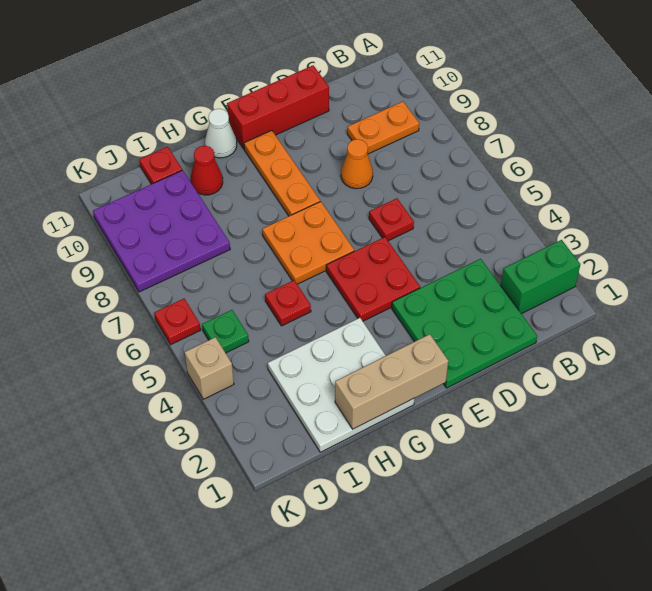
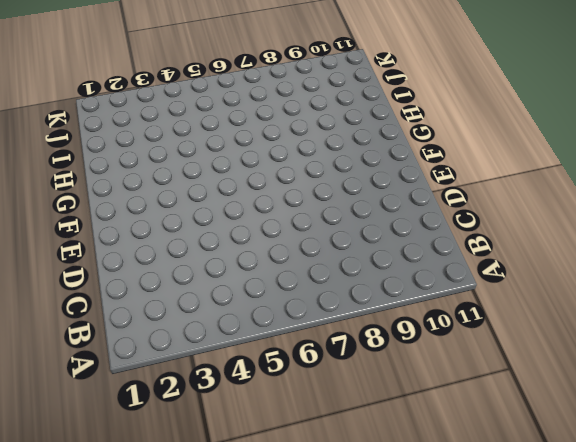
none -> green brick A2:B2 level 1
none -> orange plate B9:C9 level 1
none -> green plate C1:E3 level 1

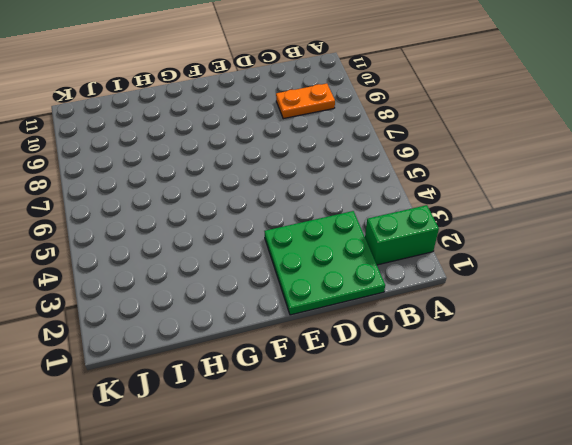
none -> red plate D6 level 1
none -> orange cone D8 level 1
none -> red brick D11:F11 level 1

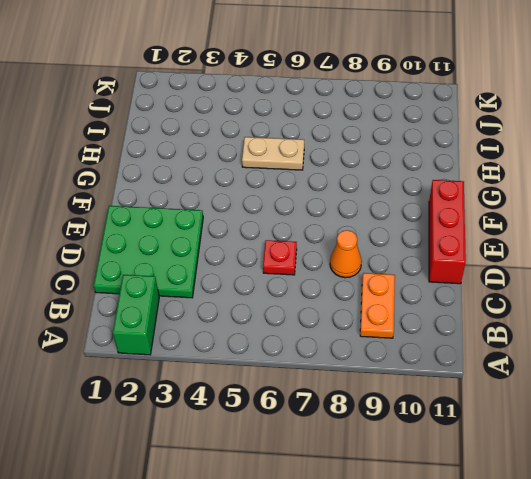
tan plate H5:H6 level 1 -> red plate H5 level 1
none -> red plate E4:F5 level 1
none -> orange plate F6:G7 level 1
none -> orange plate F8:F10 level 1

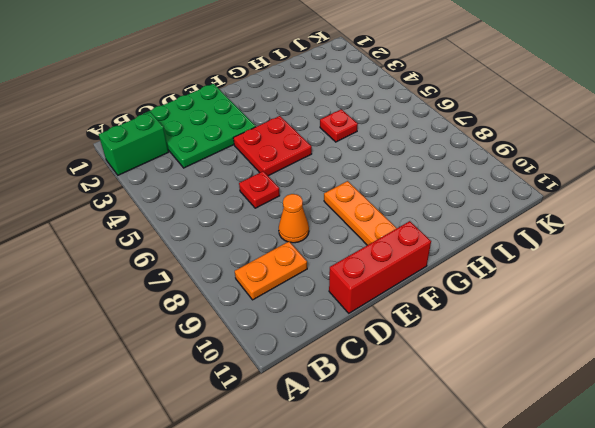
none -> orange plate F6:G7 level 1
none -> white plate G1:I3 level 1
none -> white cone G11 level 1

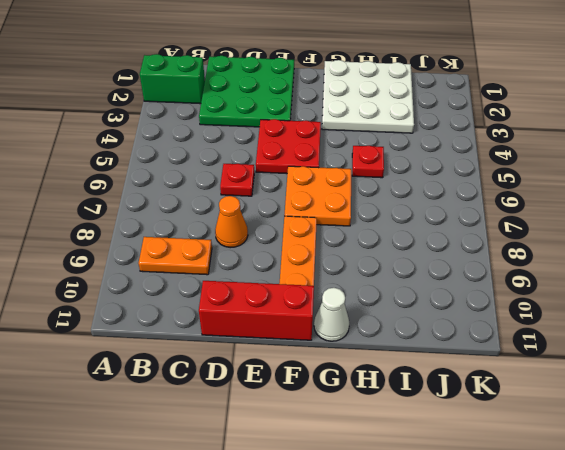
none -> red cone H10 level 1
none -> purple plate I8:K10 level 1
none -> red plate I11 level 1

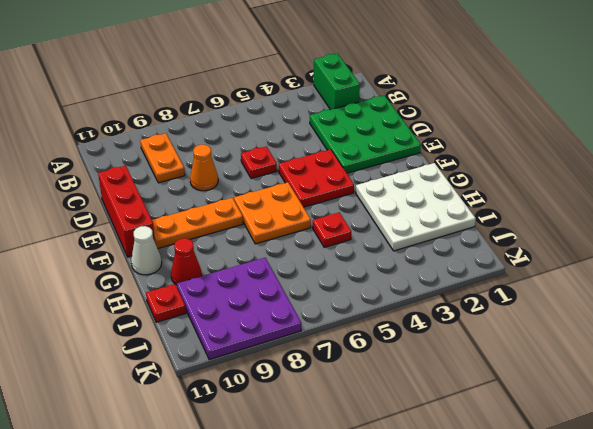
none -> green plate J5 level 1
none -> tan brick K4 level 1
none -> red plate K6 level 1

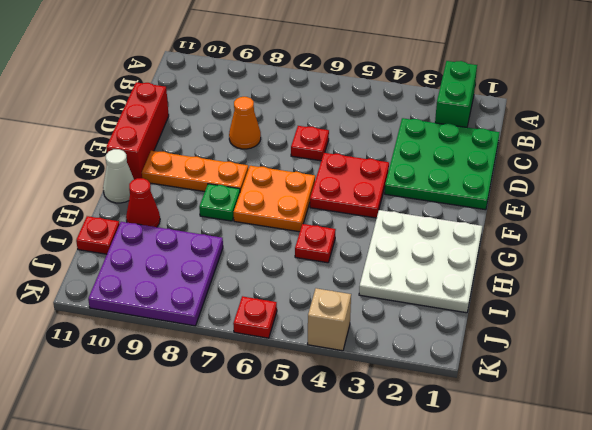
green plate G8 level 1 -> green plate J5 level 1
none -> orange plate B9:C9 level 1
none -> tan brick F1:H1 level 2

